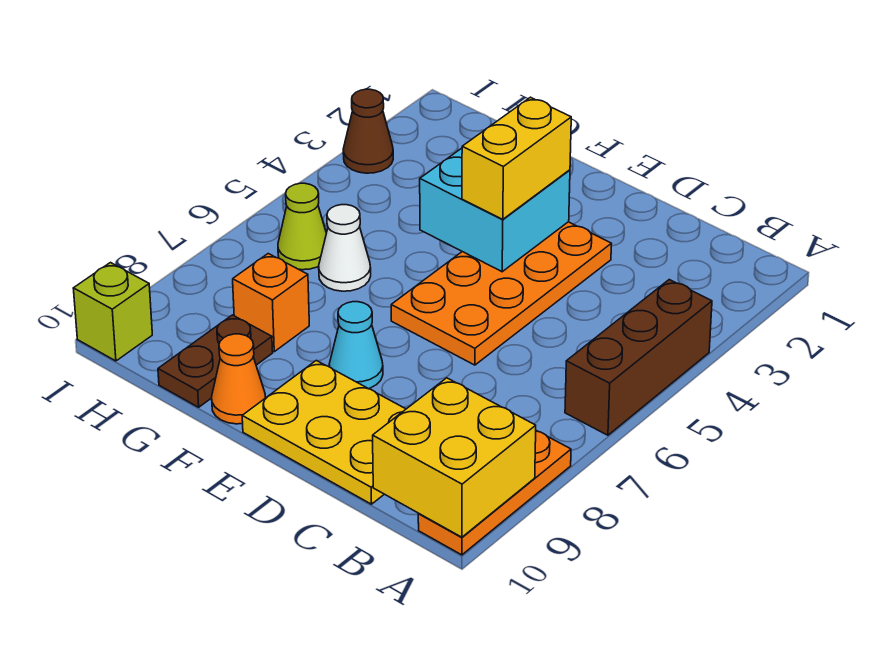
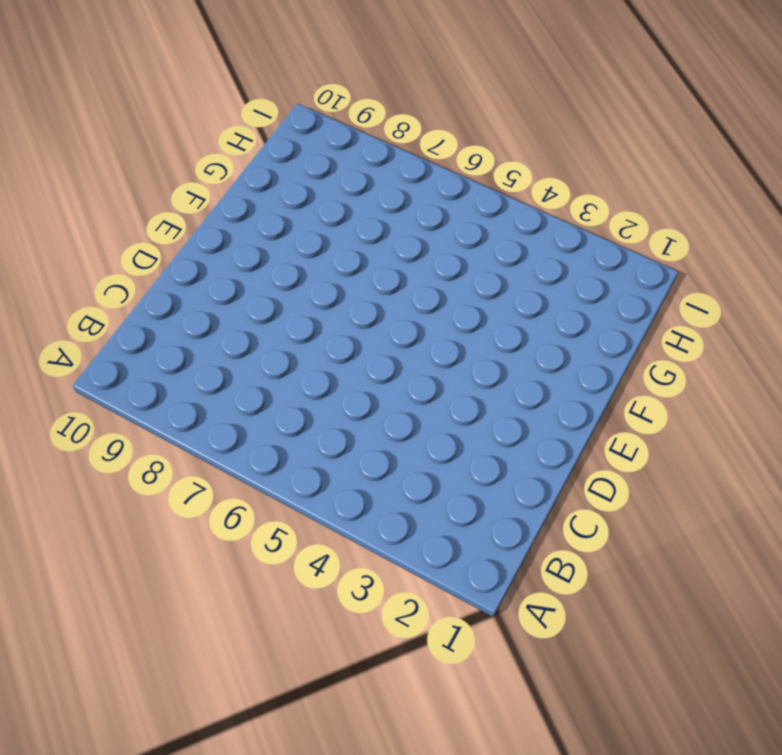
none -> brown brick A4:A6 level 1
none -> orange plate A8:A10 level 1
none -> yellow plate C9:E10 level 1

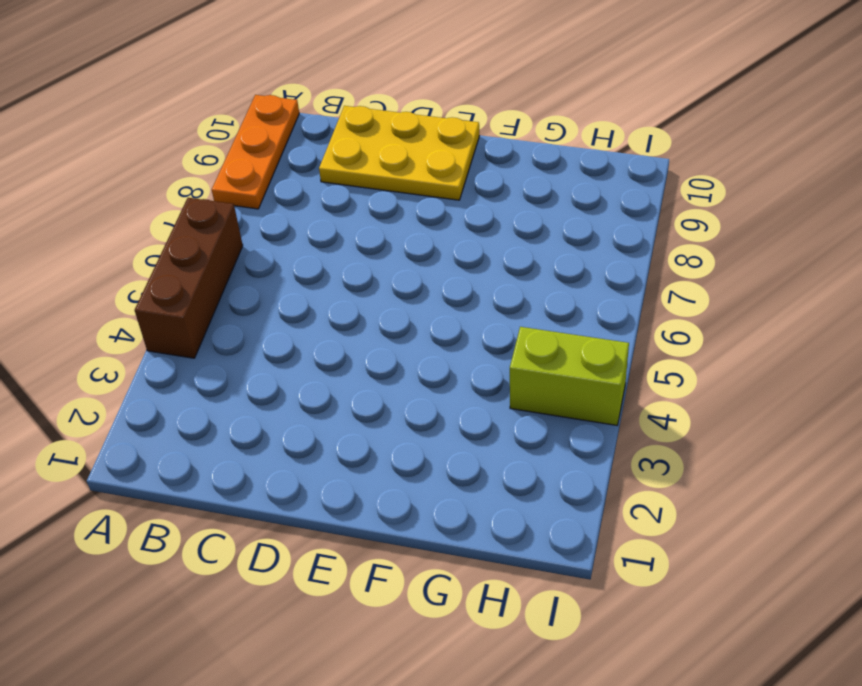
lime brick H4:I4 level 1 -> none
none -> orange plate D3:E6 level 1
none -> cyan cone E8 level 1
none -> orange cone F10 level 1

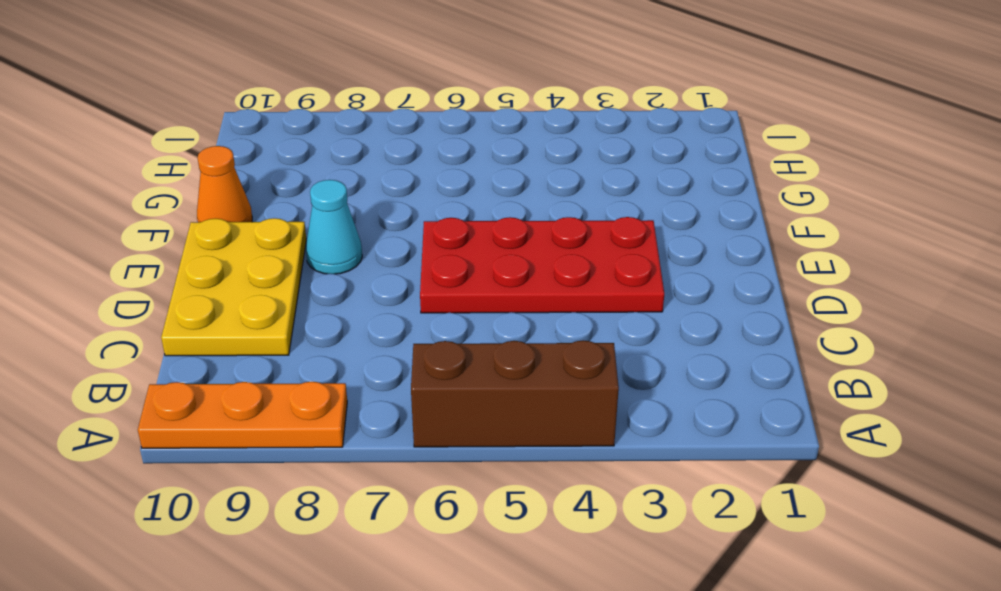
red plate D3:E6 level 1 -> orange plate D3:E6 level 1
none -> white cone G6 level 1
none -> orange brick G8 level 1
none -> brown plate G9:G10 level 1

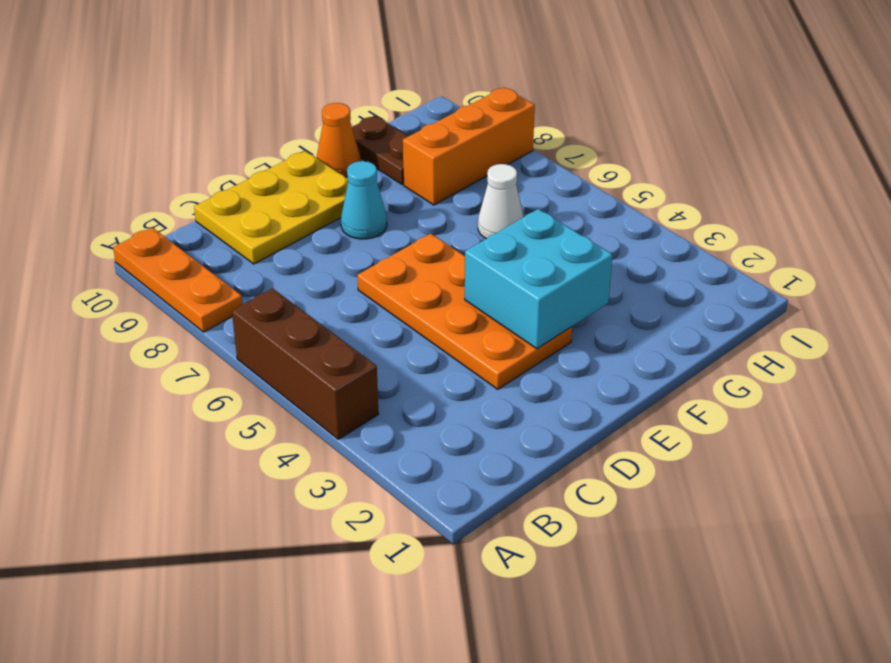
orange brick G8:I8 level 1 -> orange brick G8 level 1
none -> lime cone H6 level 1
none -> brown cone I3 level 1
none -> lime brick I10 level 1

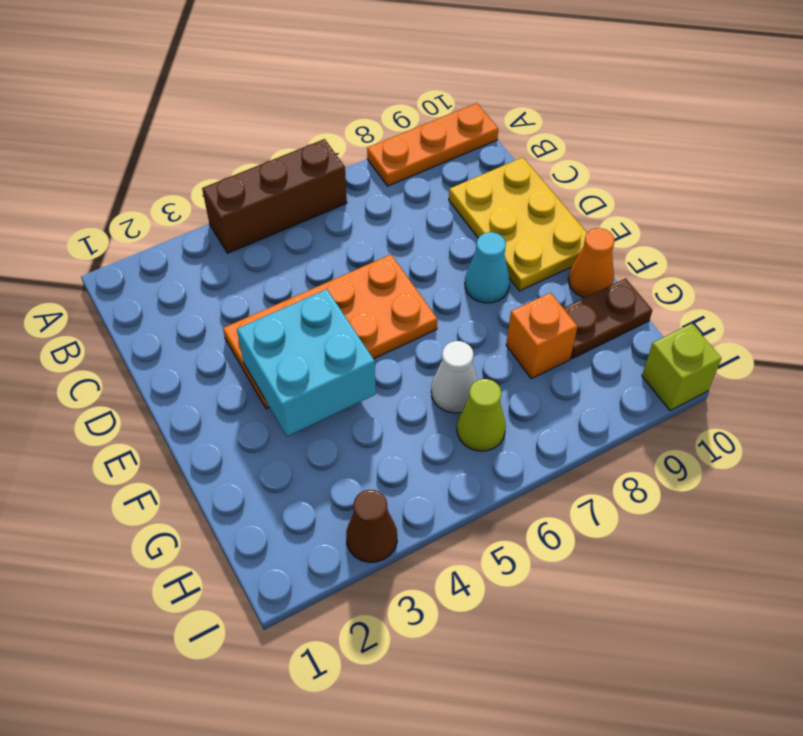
none -> yellow brick A9:B10 level 2
none -> yellow brick E3:E4 level 3

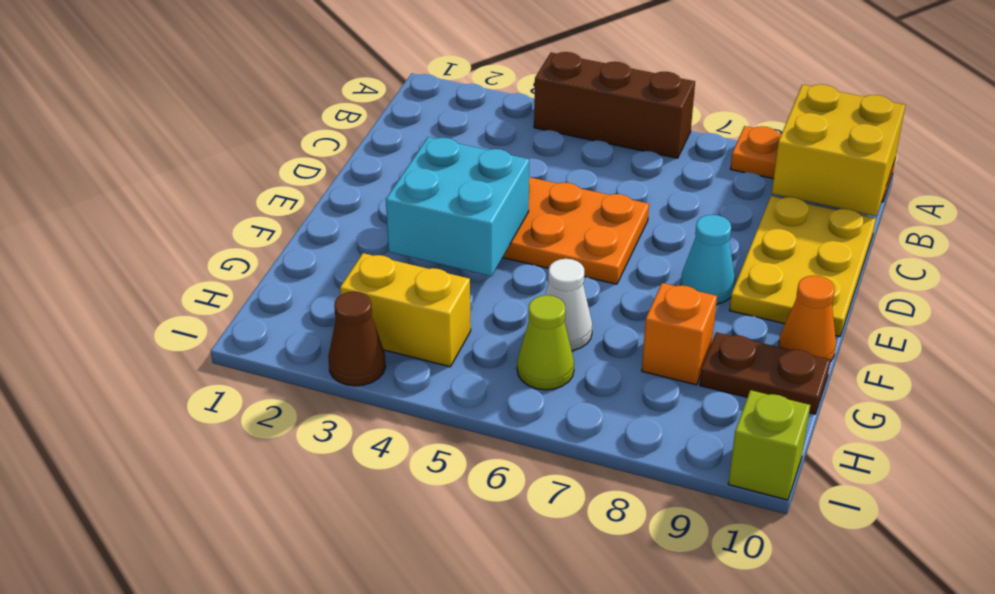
yellow brick H3:H4 level 1 -> yellow brick E3:E4 level 3

